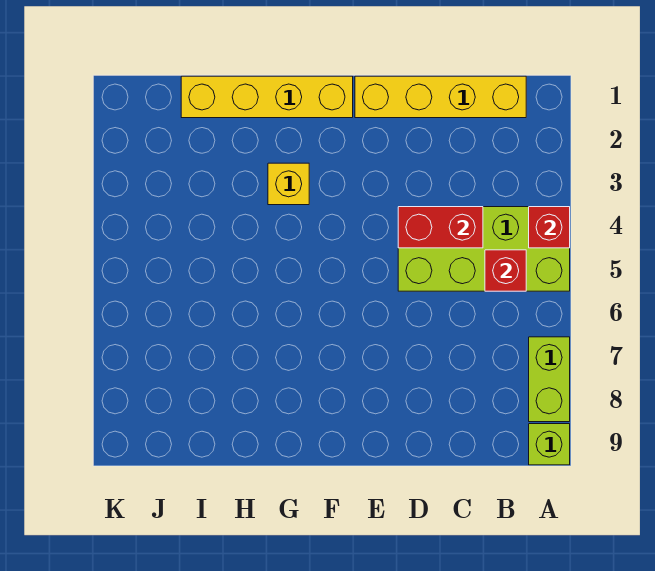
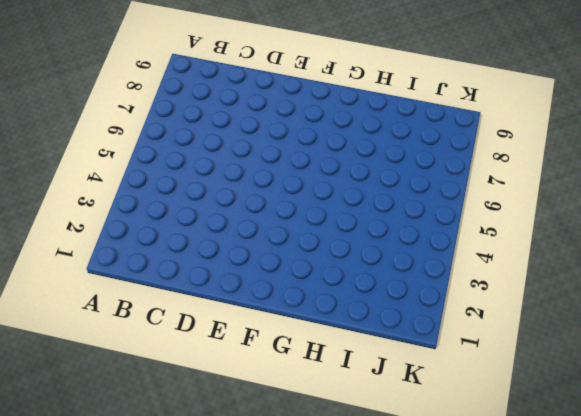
none -> lime brick A4:D5 level 1
none -> lime brick A7:A8 level 1

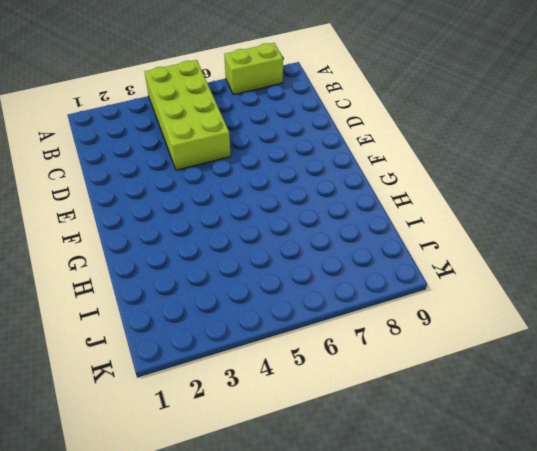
none -> lime brick A9 level 1
none -> yellow brick B1:E1 level 1

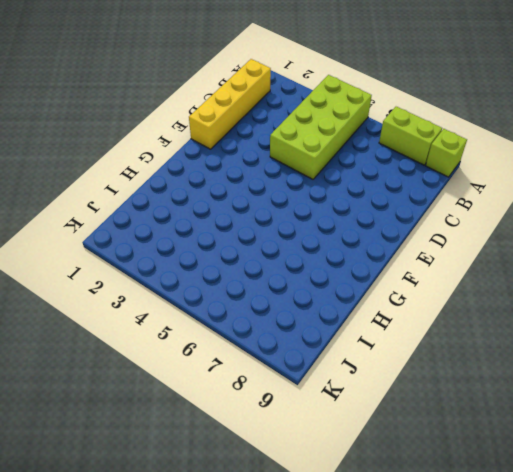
none -> yellow brick F1:I1 level 1
none -> yellow brick G3 level 1

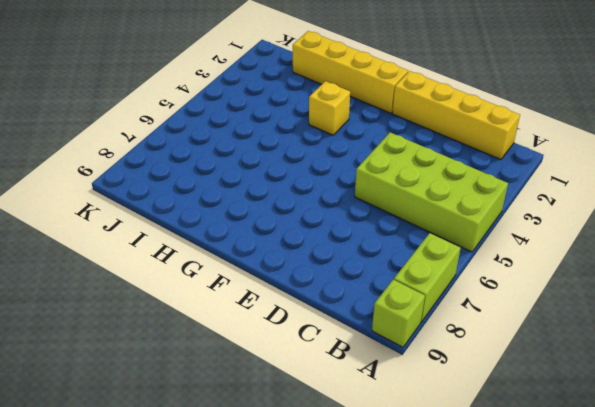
none -> red brick A4 level 2
none -> red brick B5 level 2

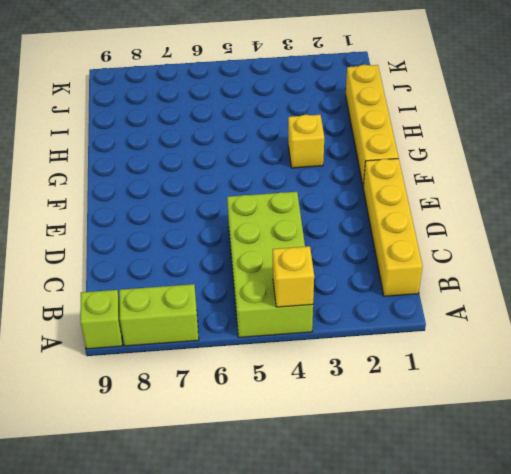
yellow brick A4 level 2 -> red brick A4 level 2
none -> red brick B5 level 2
none -> red brick C4:D4 level 2

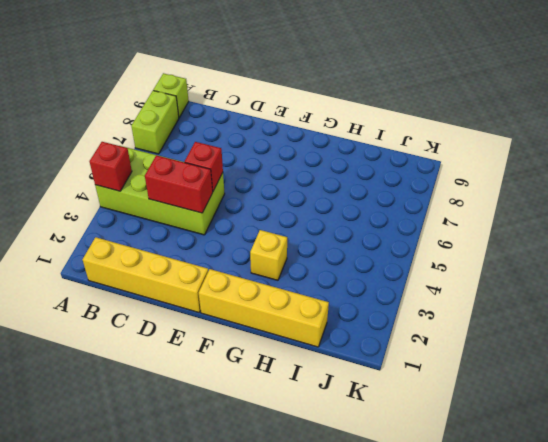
red brick D5 level 2 -> red brick B5 level 2

